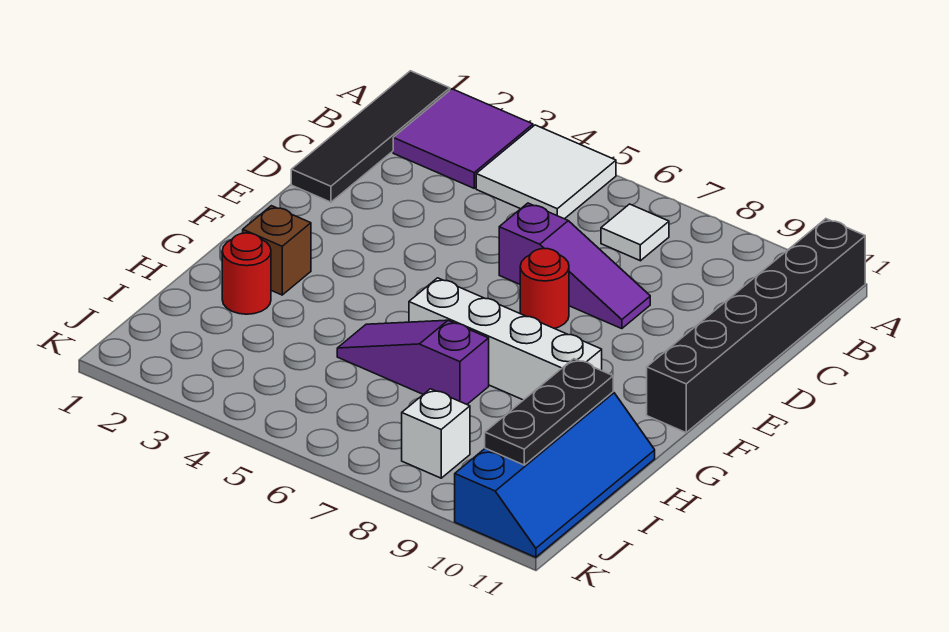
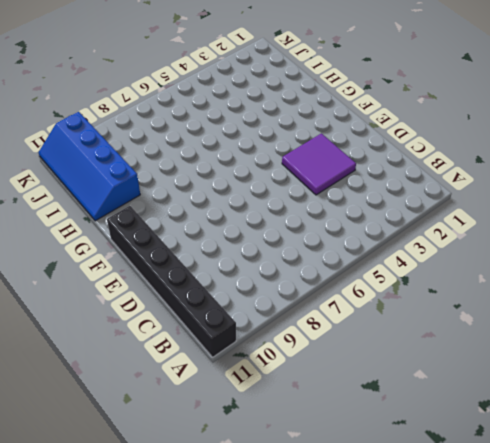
purple tile D3:E4 level 1 -> purple tile A2:B3 level 1
none -> black tile A1:D1 level 1
none -> white tile A4:B5 level 1
none -> white tile B7 level 1

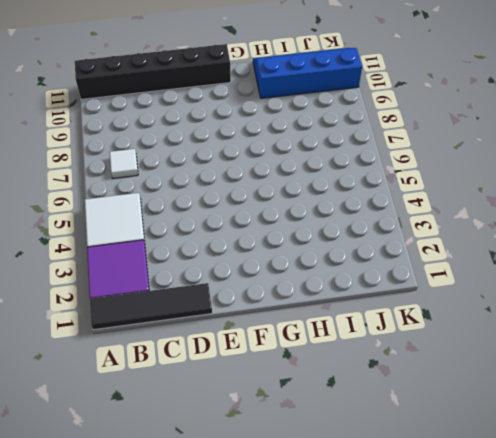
none -> purple slope D6:D8 level 1 top 6
none -> red round brick E7 level 1
none -> brown brick G2 level 1

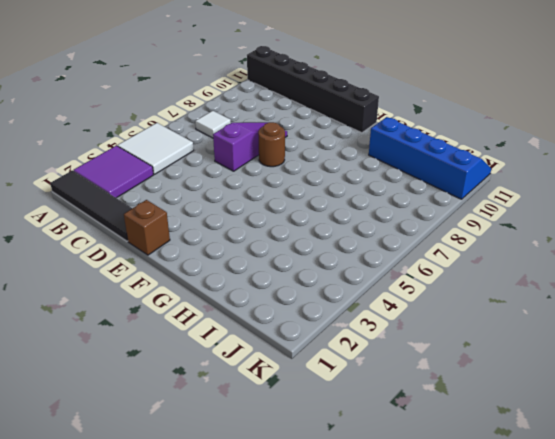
brown brick E1 level 1 -> brown brick G2 level 1
brown round brick E7 level 1 -> red round brick E7 level 1
none -> white brick G6:G9 level 1
none -> red round brick H2 level 1
none -> purple slope H5:H7 level 1 top 7

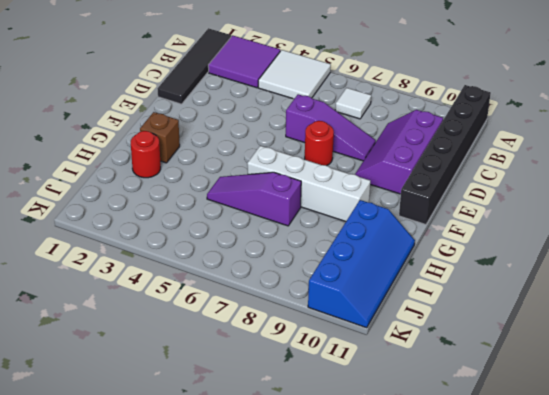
purple slope C9:E10 level 1 top 10 -> none
none -> white brick J8 level 1
none -> black plate H10:J10 level 2

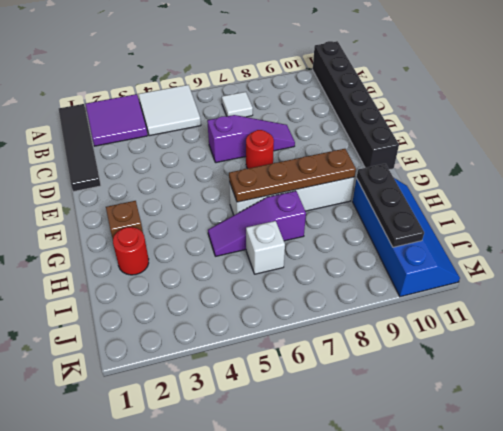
brown plate G6:G9 level 2 -> none
white brick I6 level 1 -> white brick J8 level 1

